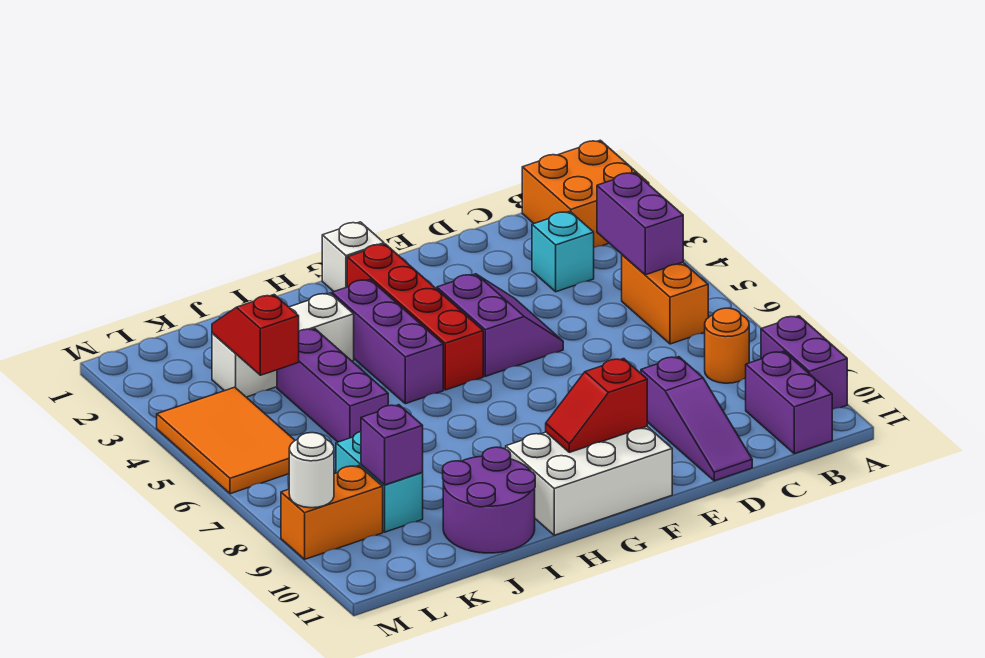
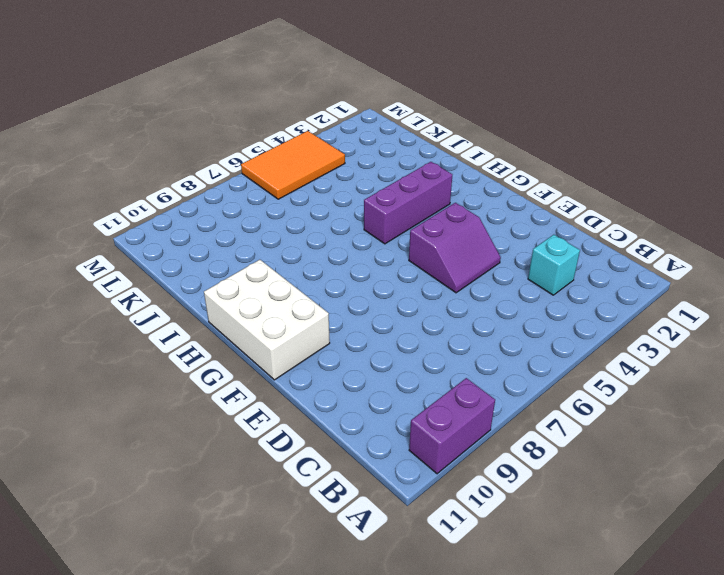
none -> orange brick A1:B2 level 1
none -> orange brick B5:B6 level 1
none -> orange round brick B8 level 1

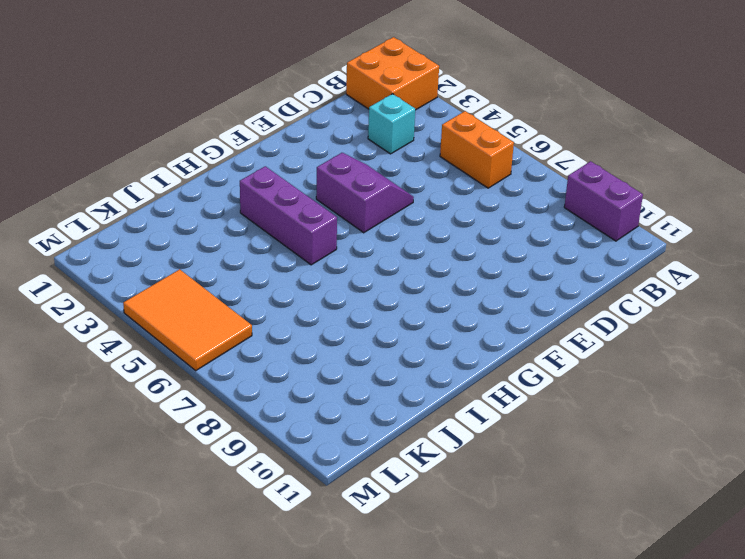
none -> orange round brick B8 level 1
none -> purple brick B10:B11 level 1
none -> purple slope D9:D11 level 1 top 9

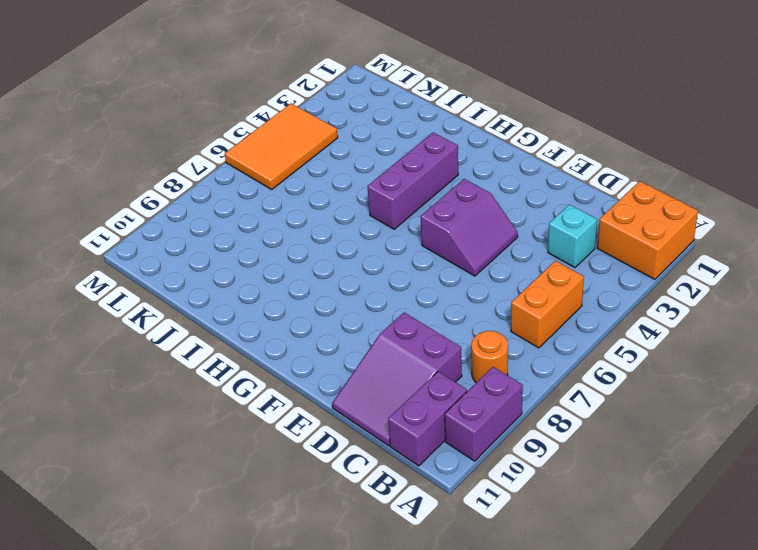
purple slope C9:D11 level 1 top 9 -> purple slope D9:D11 level 1 top 9
none -> white brick F10:H11 level 1
none -> white brick G1 level 1
none -> red brick G2:G5 level 1

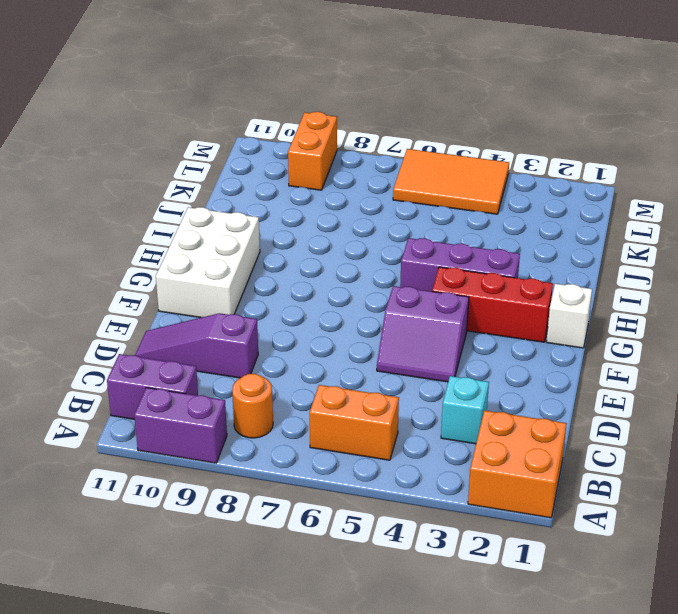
red brick G2:G4 level 1 -> red brick G2:G5 level 1
none -> white brick I3:K3 level 1
none -> purple round brick I10:J11 level 1
none -> purple brick J4:J6 level 1

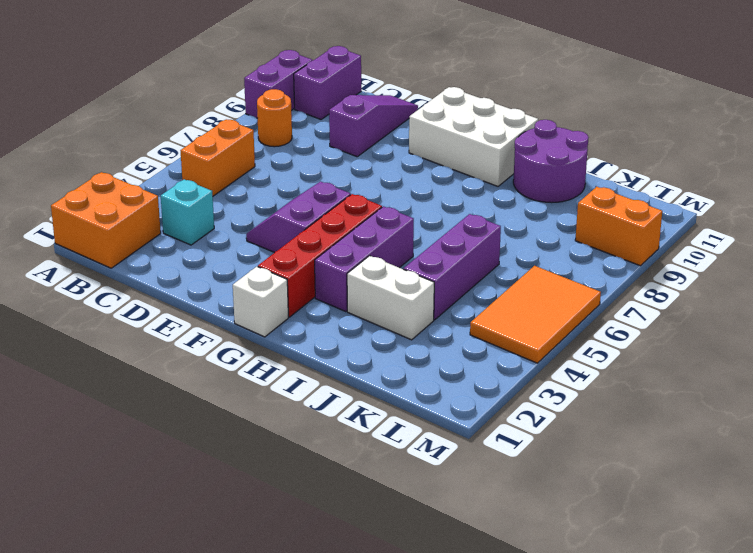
white brick I3:J3 level 1 -> white brick I3:K3 level 1
none -> cyan brick K8:K9 level 1
none -> purple brick B4:B5 level 2
none -> red slope F10:G10 level 2 top F

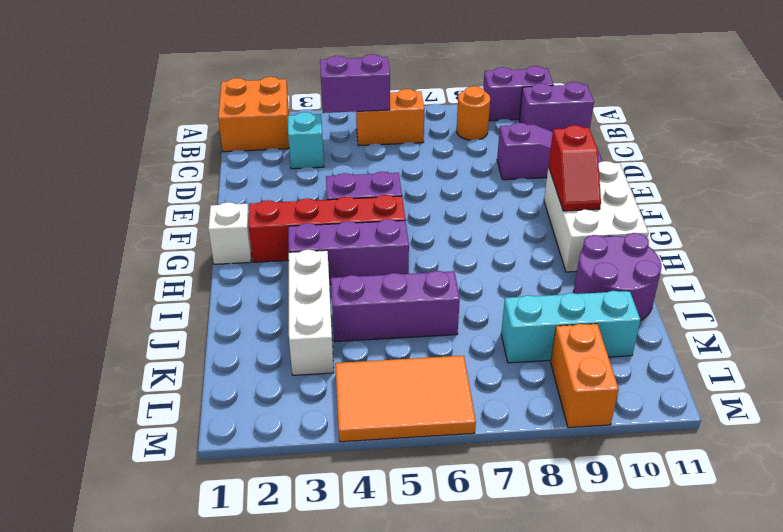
cyan brick K8:K10 level 1 -> cyan brick K8:K9 level 1
none -> red slope K3:K4 level 2 top 4
none -> purple brick K9 level 2
none -> white round brick M9 level 2

